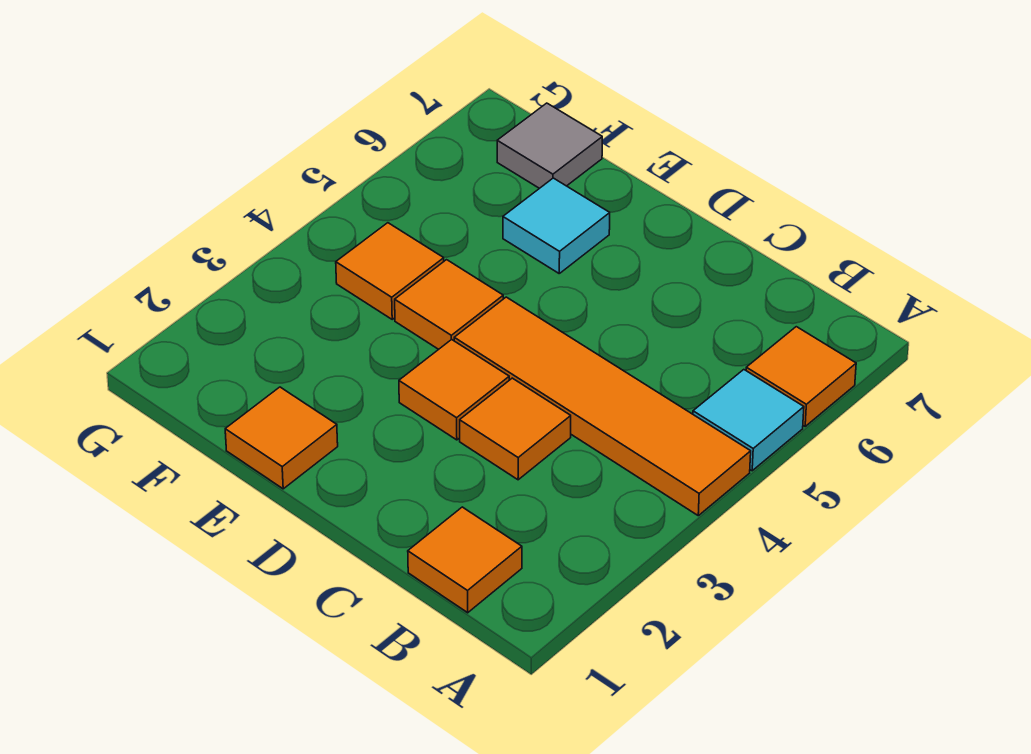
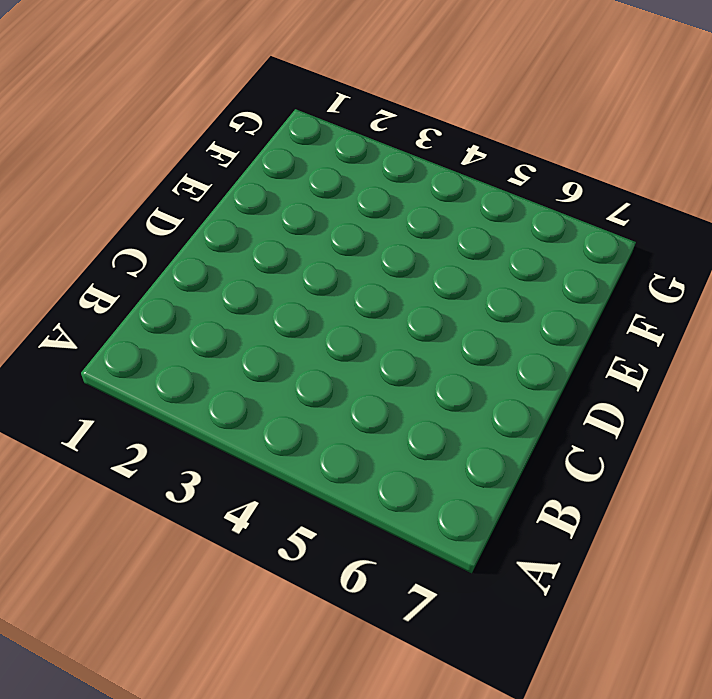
none -> orange tile A4:D4 level 1
none -> cyan tile A5 level 1

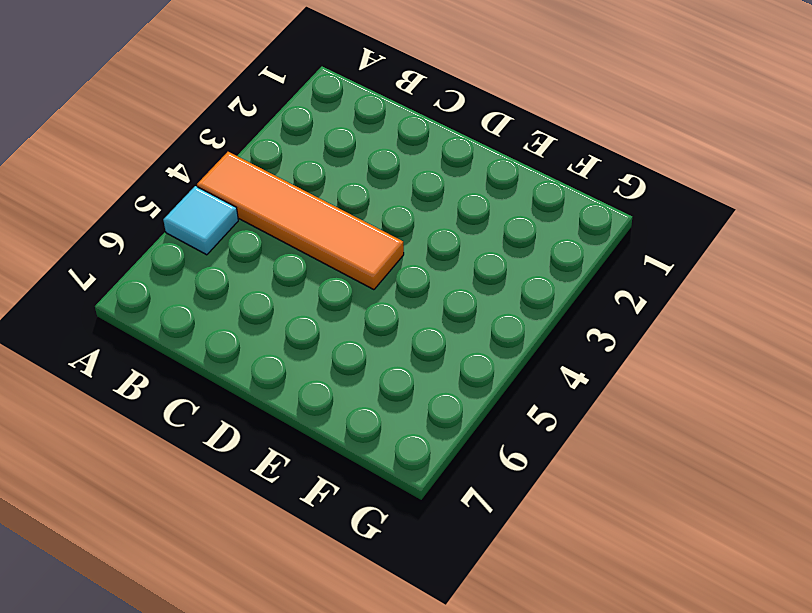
none -> orange tile A6 level 1
none -> orange tile B1 level 1

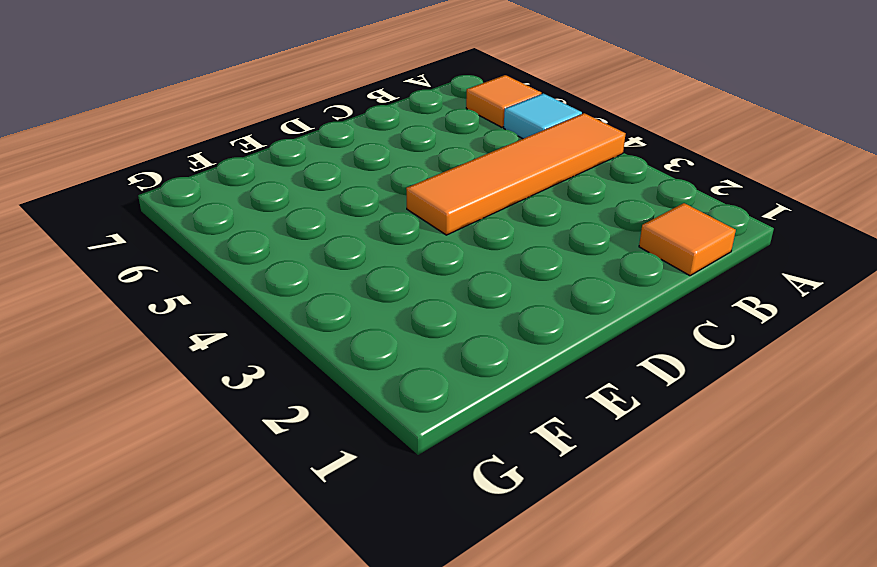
none -> orange tile C3 level 1
none -> orange tile D3 level 1

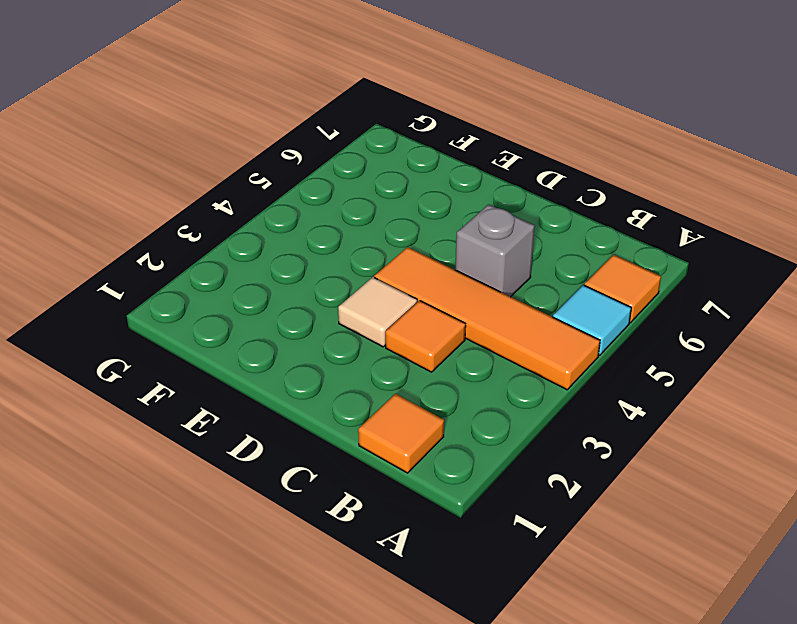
grey brick C5 level 1 -> none
tan tile D3 level 1 -> orange tile D3 level 1
none -> orange tile E1 level 1
none -> orange tile E4 level 1

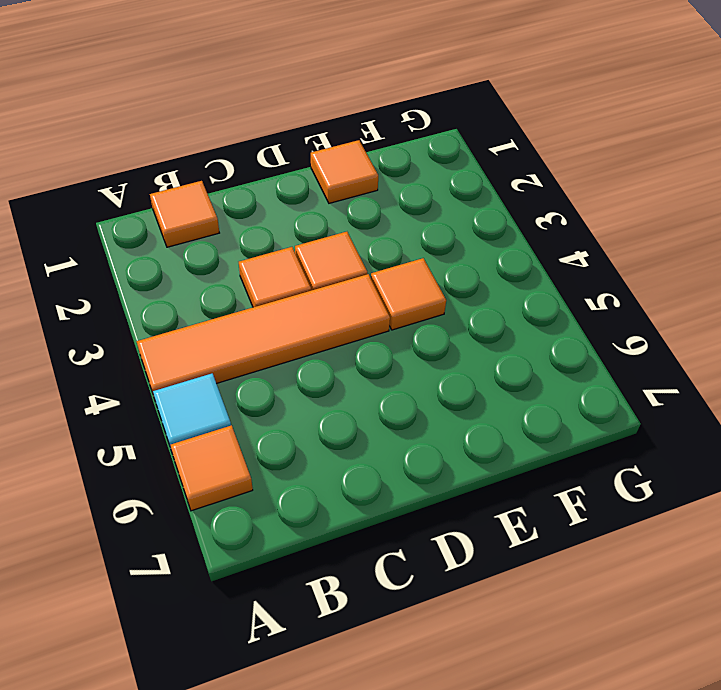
none -> cyan tile E6 level 1
none -> orange tile F4 level 1

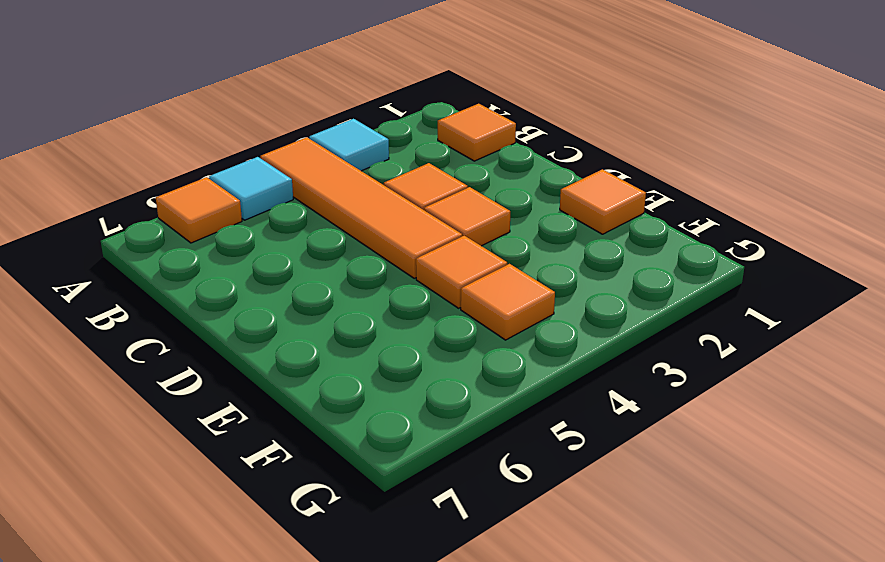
cyan tile A3 level 1 -> cyan tile E6 level 1
none -> grey tile F7 level 1

